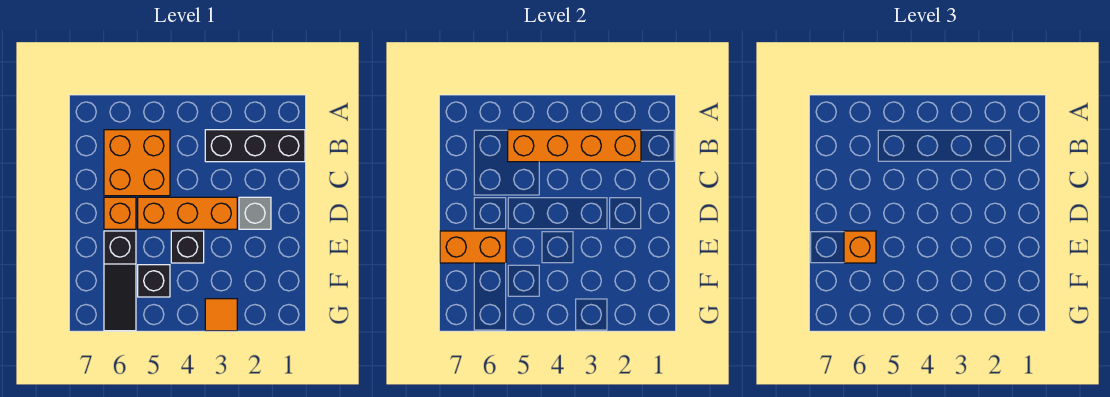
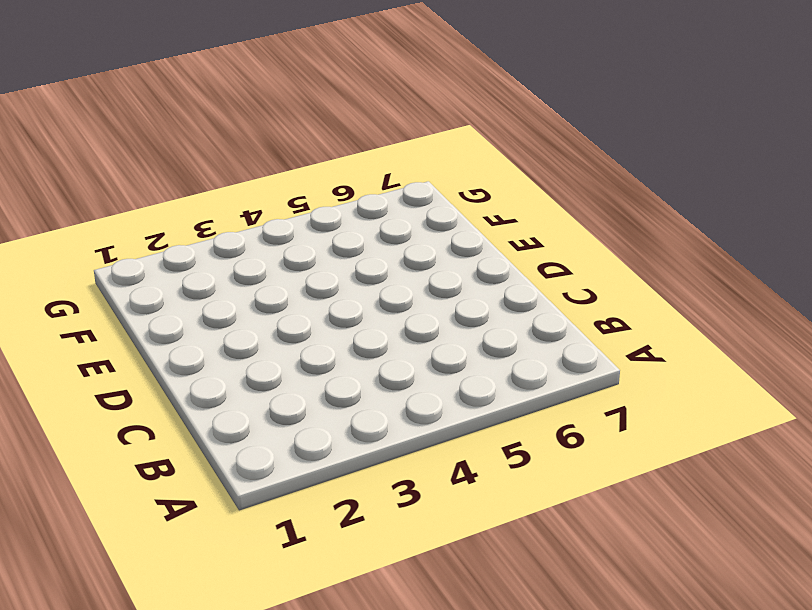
none -> black brick B1:B3 level 1
none -> orange brick B5:C6 level 1
none -> grey brick D2 level 1

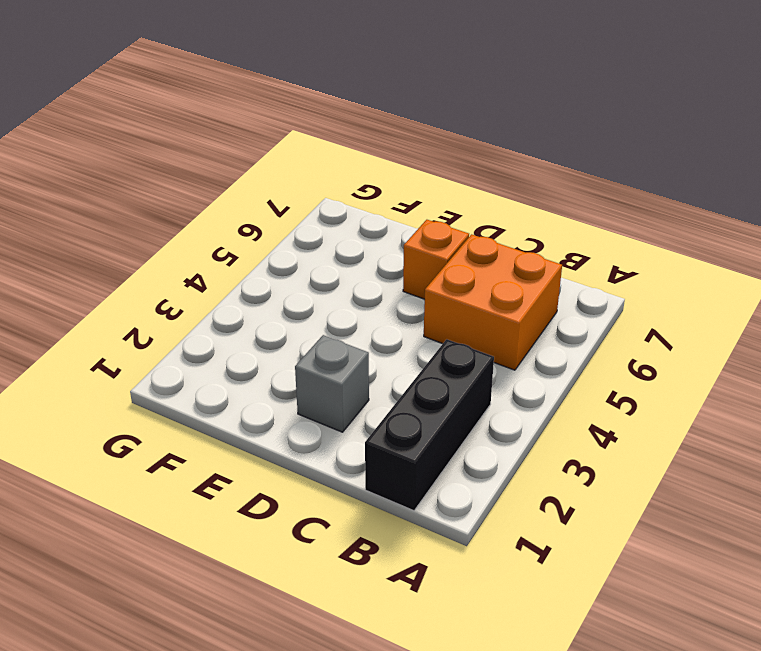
none -> orange brick D3:D5 level 1
none -> black brick E4 level 1
none -> black slope E6:G6 level 1 top E

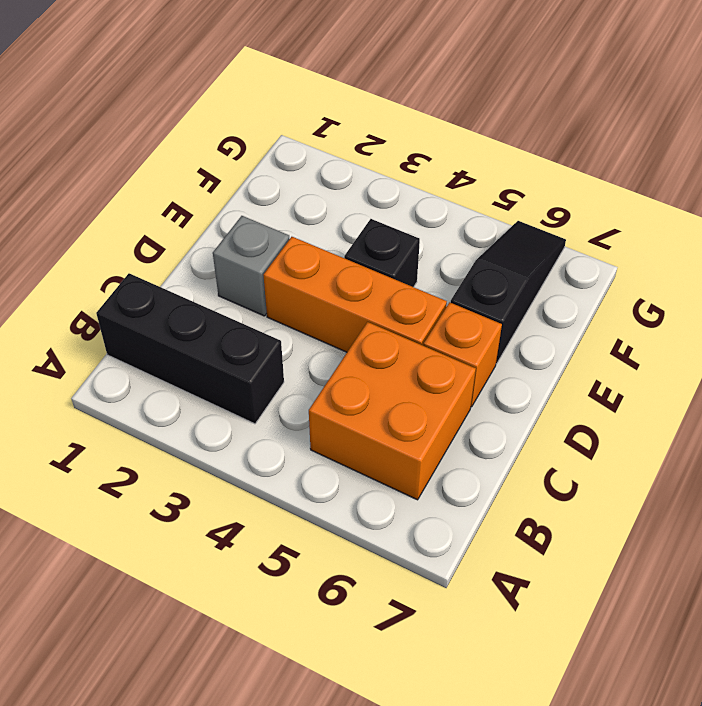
none -> black brick F5 level 1
none -> orange tile G3 level 1
none -> orange brick B2:B5 level 2

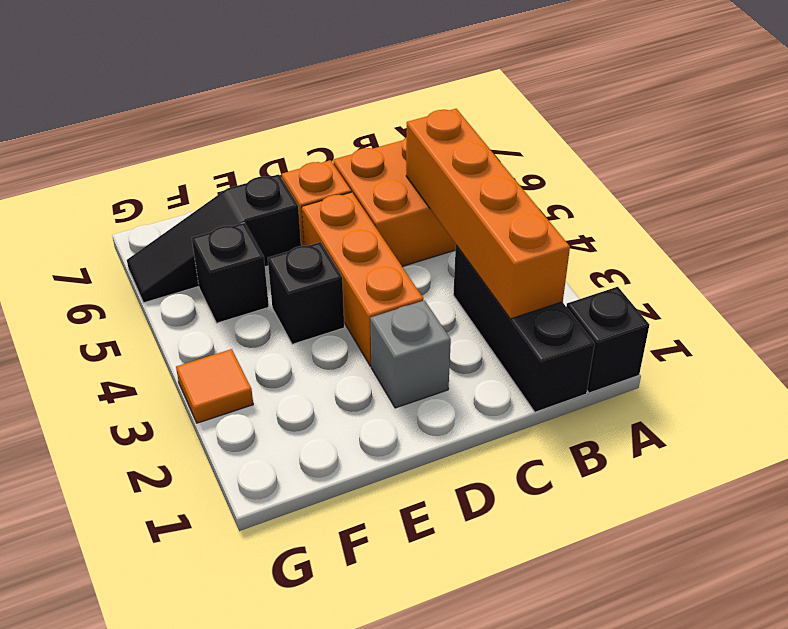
black brick A1 level 1 -> none
none -> orange brick E6:E7 level 2
none -> orange brick E6 level 3

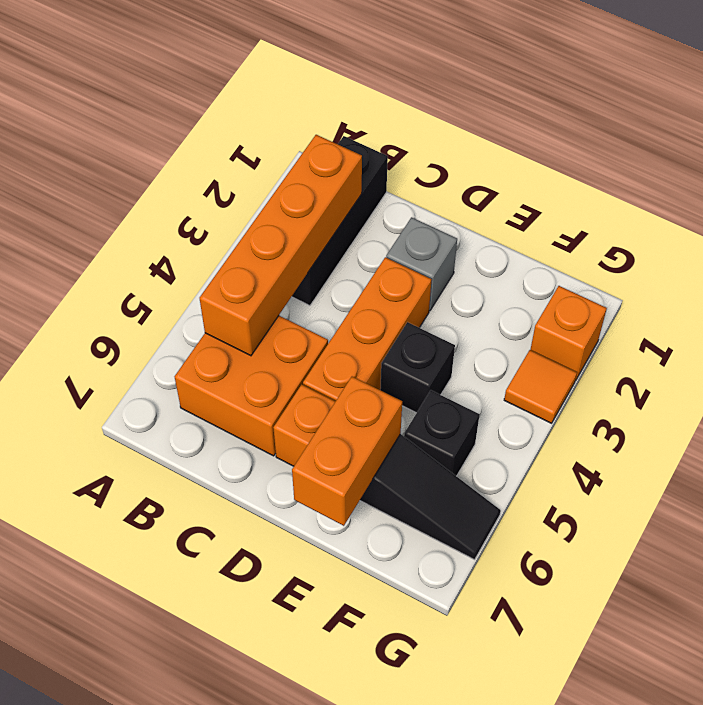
orange brick G2 level 1 -> orange brick E6 level 3

